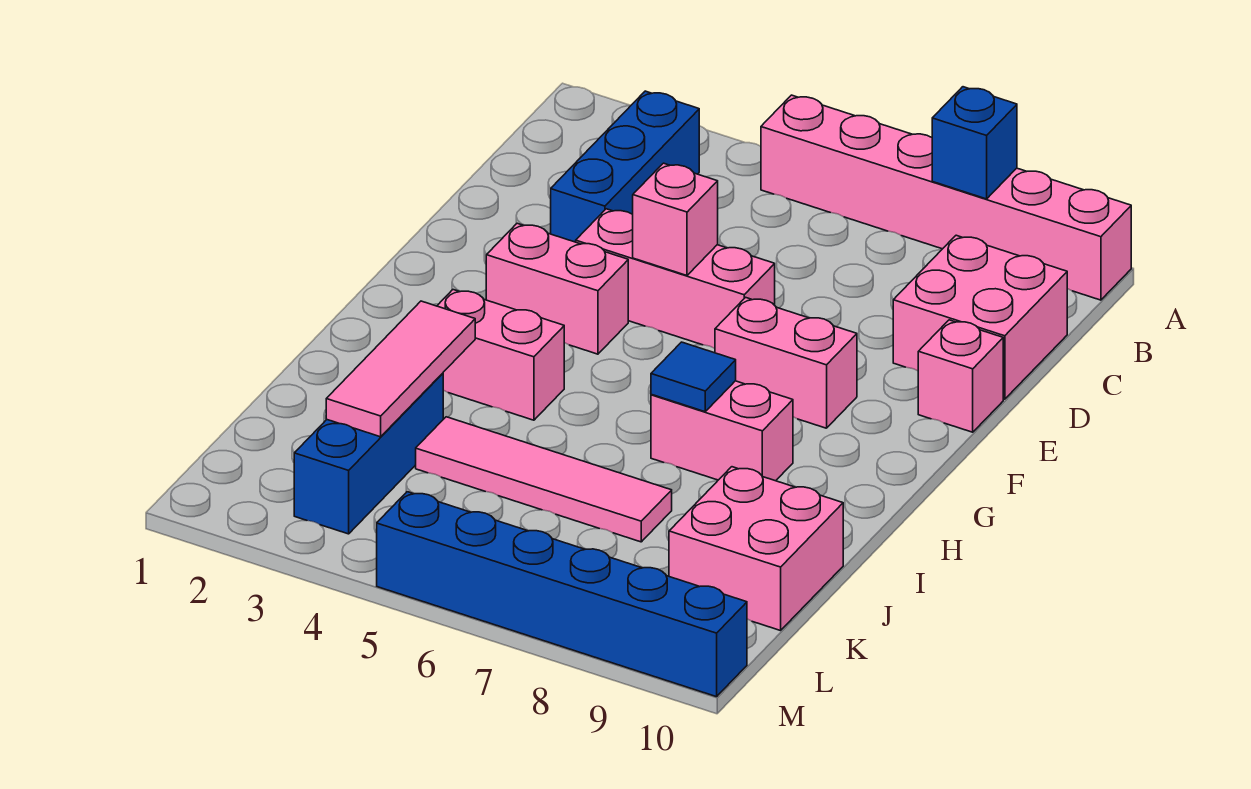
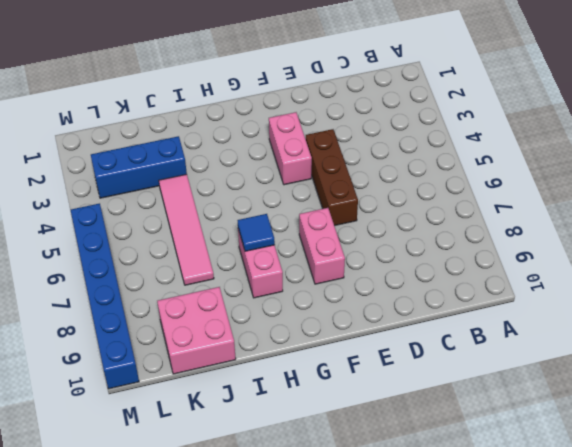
brown brick E4:E6 level 1 -> pink brick E4:E6 level 1
none -> pink brick A5:A10 level 1
none -> blue brick B3:D3 level 1
none -> pink brick C9:D10 level 1

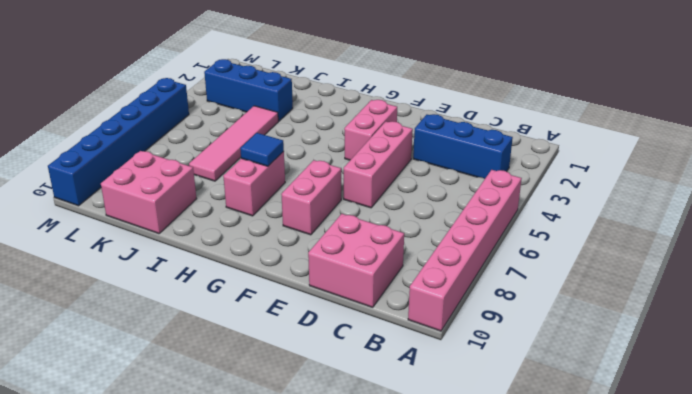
none -> pink brick E10 level 1
none -> pink brick H3:H4 level 1
none -> blue brick A8 level 2

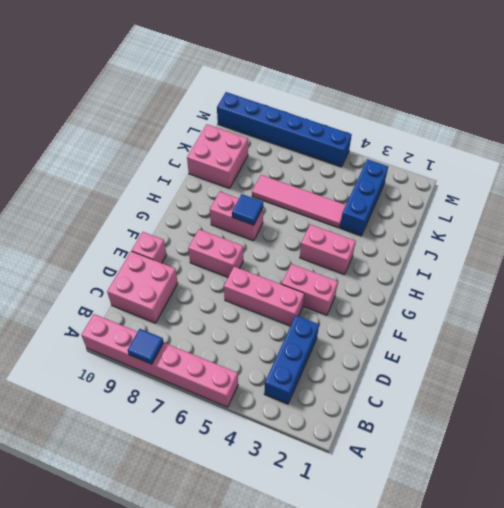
blue tile A8 level 2 -> blue brick A8 level 2
none -> pink brick E5 level 2
none -> pink tile I3:K3 level 2

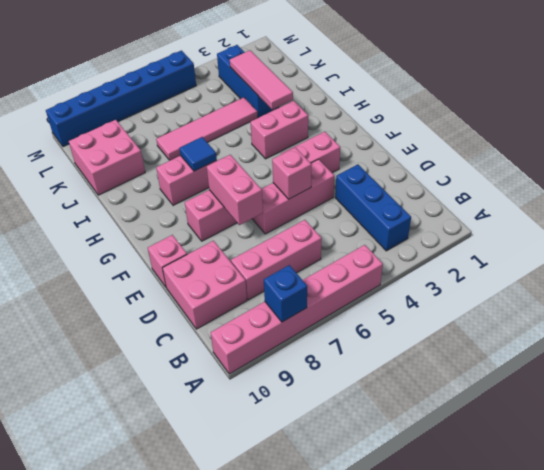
pink brick C6:C8 level 1 -> none
pink brick E7:F7 level 2 -> none

